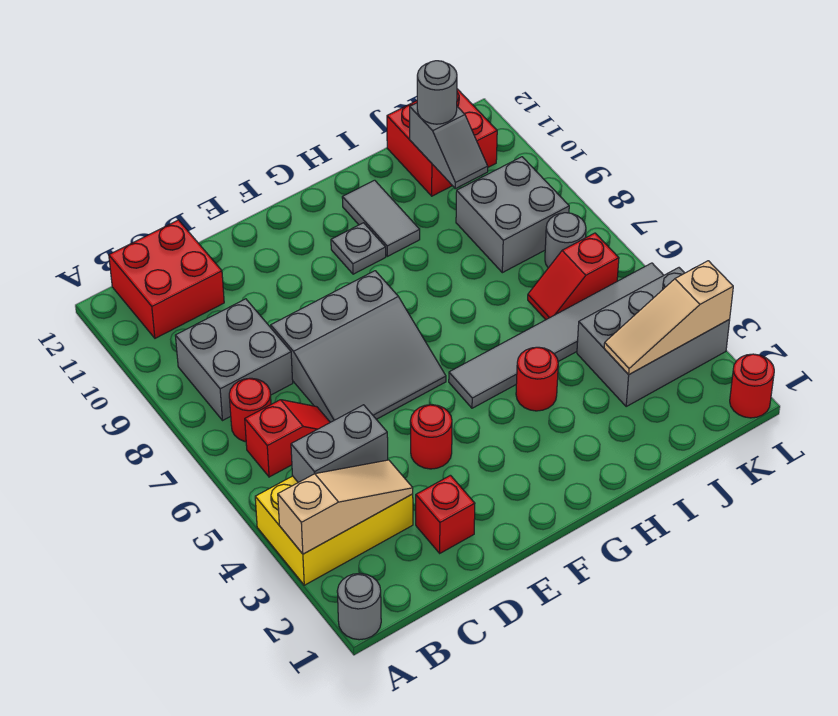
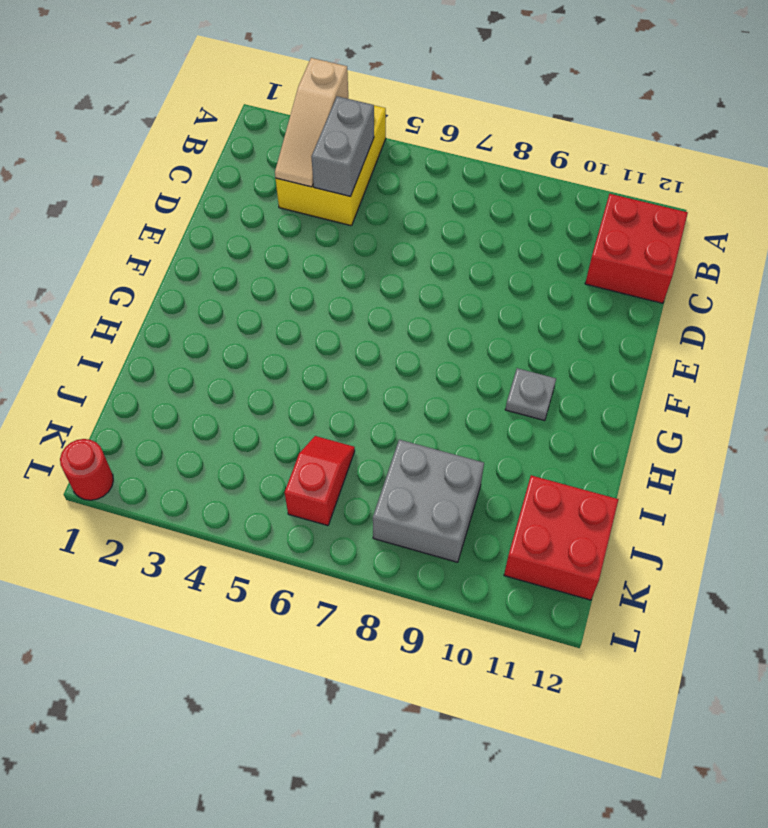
none -> grey round brick A1 level 1
none -> red slope B6:C6 level 1 top B
none -> red round brick B7 level 1

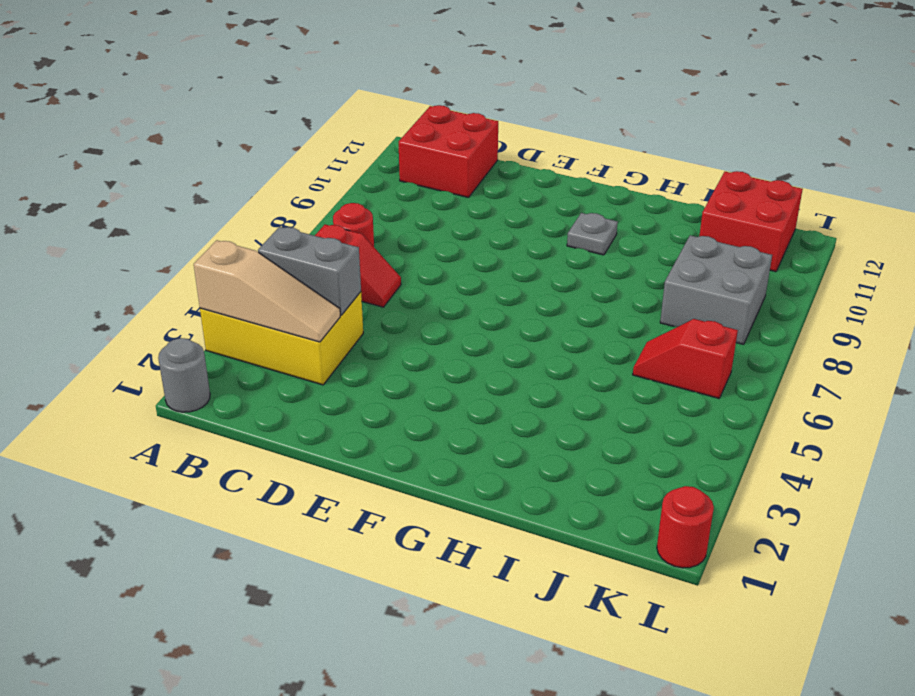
none -> grey brick B8:C9 level 1
none -> red brick D2 level 1
none -> grey slope D6:F8 level 1 top 8

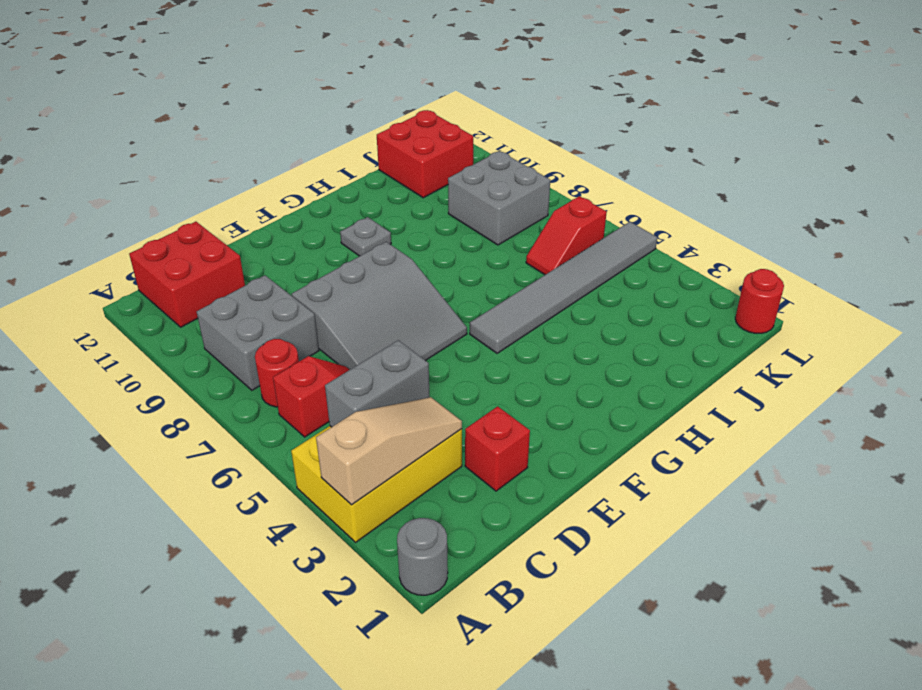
none -> red round brick E4 level 1
none -> red round brick H4 level 1
none -> grey tile H10:H11 level 1

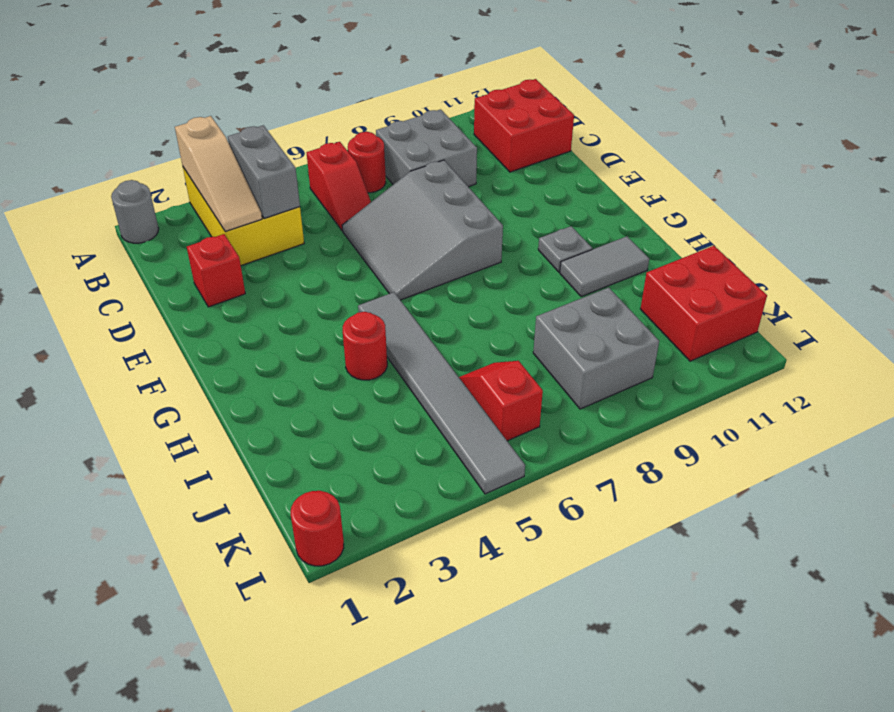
none -> red round brick E4 level 1
none -> grey brick J3:L4 level 1
none -> grey round brick K7 level 1

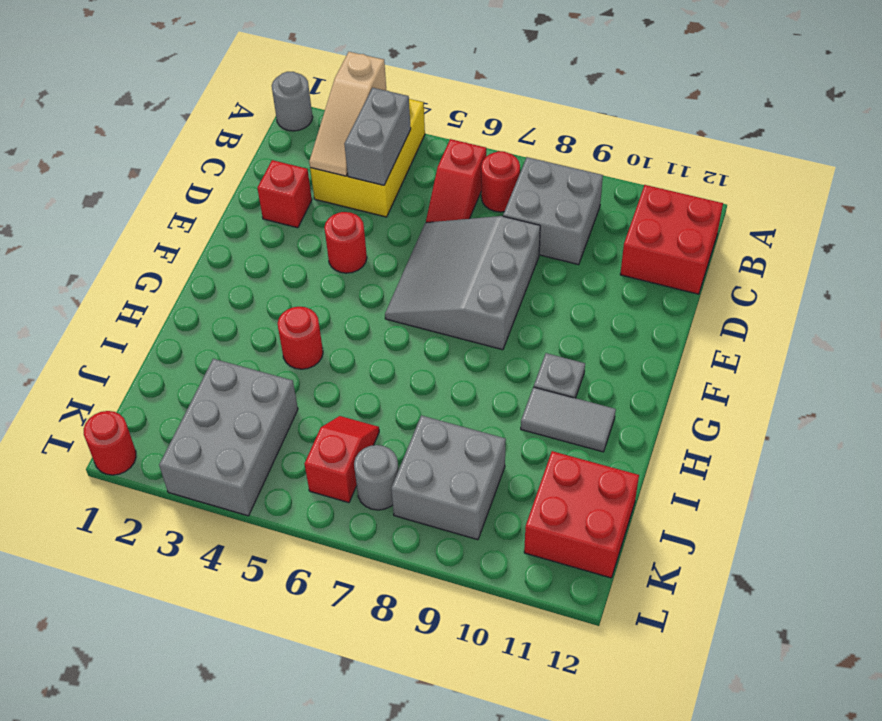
none -> grey tile G5:L5 level 1
none -> tan slope J3:L3 level 2 top L
none -> grey slope J10:J11 level 2 top 11

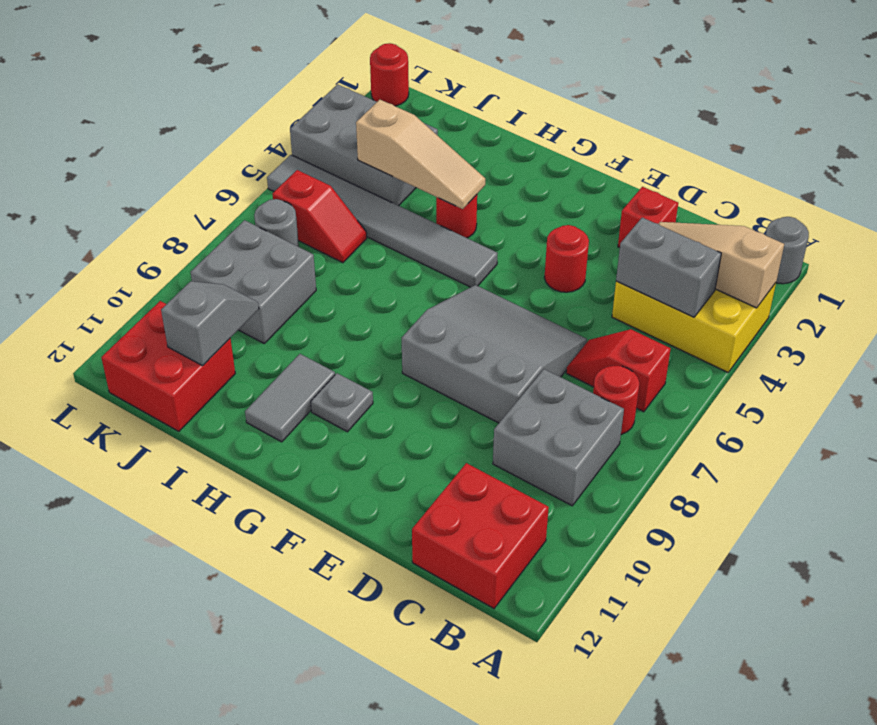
tan slope H4:J4 level 2 top J -> tan slope J3:L3 level 2 top L
none -> grey round brick J11 level 3

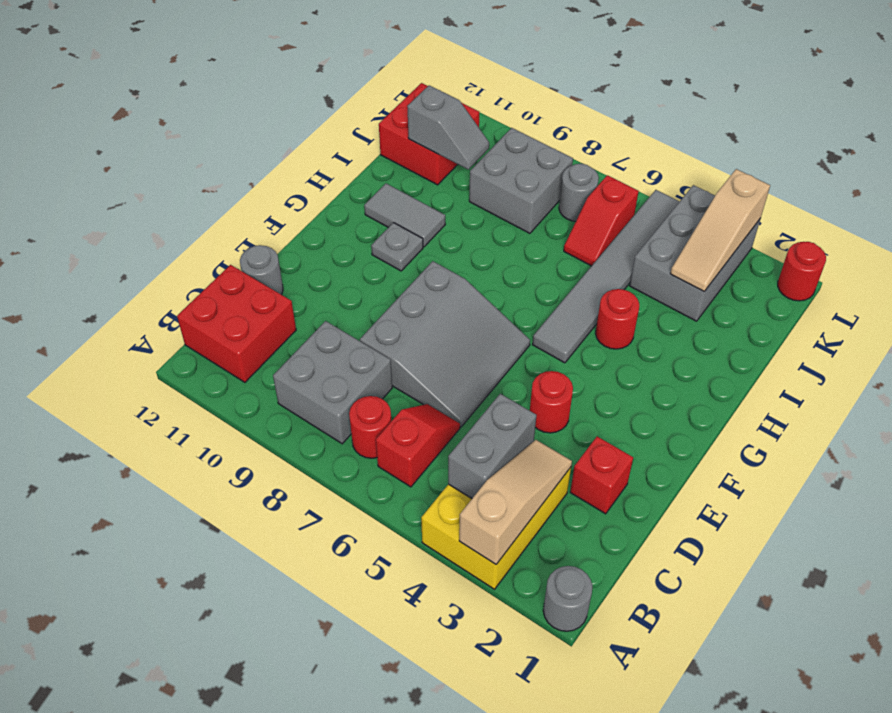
grey round brick D12 level 1 -> grey round brick J11 level 3

